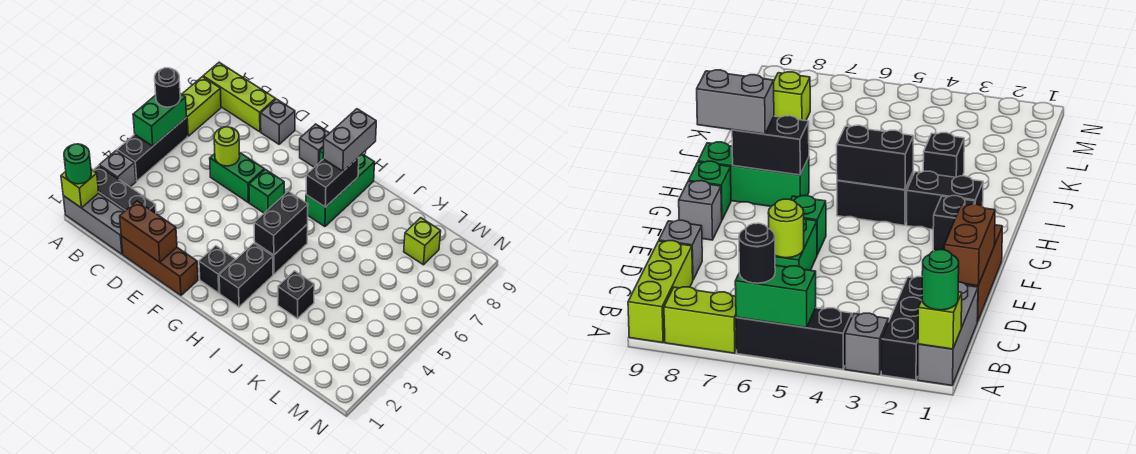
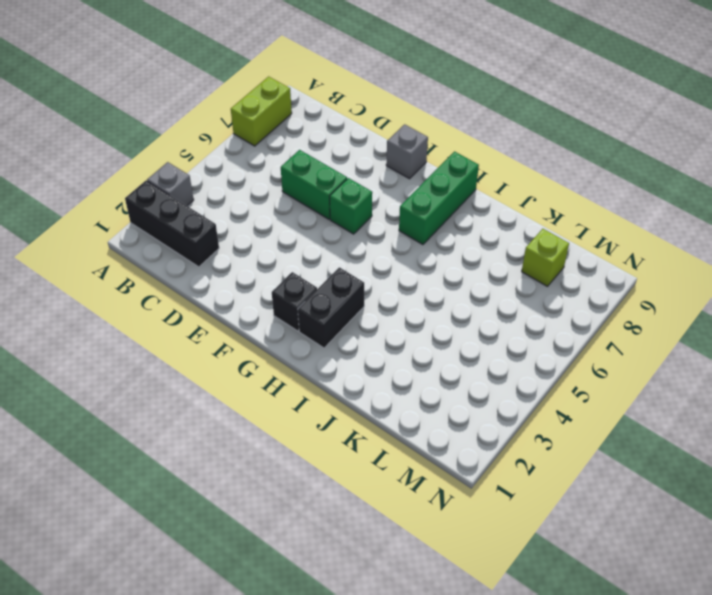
none -> grey brick A1:C1 level 1
none -> black brick A4:A6 level 1
none -> lime brick A9:C9 level 1

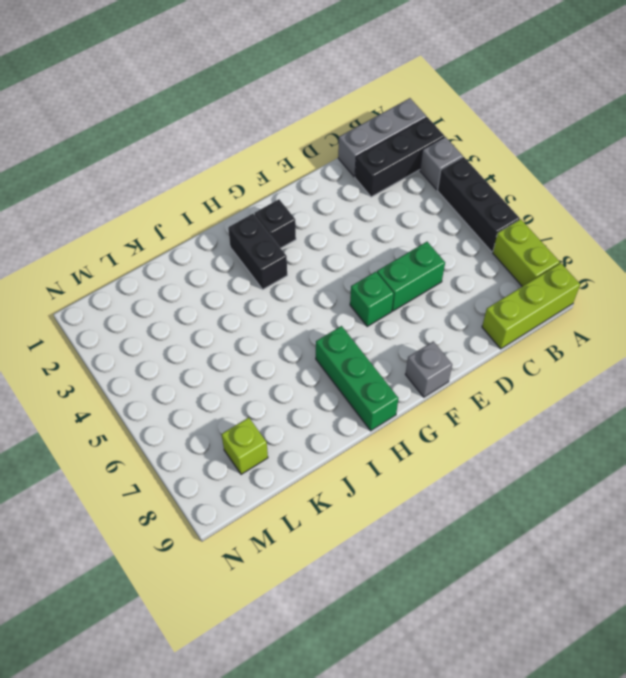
none -> brown brick D1:F1 level 1
none -> grey brick D9 level 1
none -> green brick G9 level 1

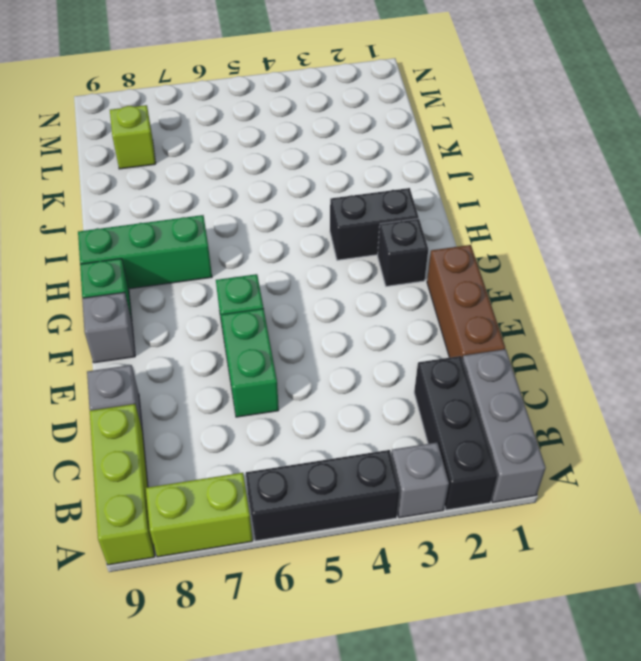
none -> black brick H4:H5 level 1
none -> black brick J3 level 1
none -> lime brick A1 level 2

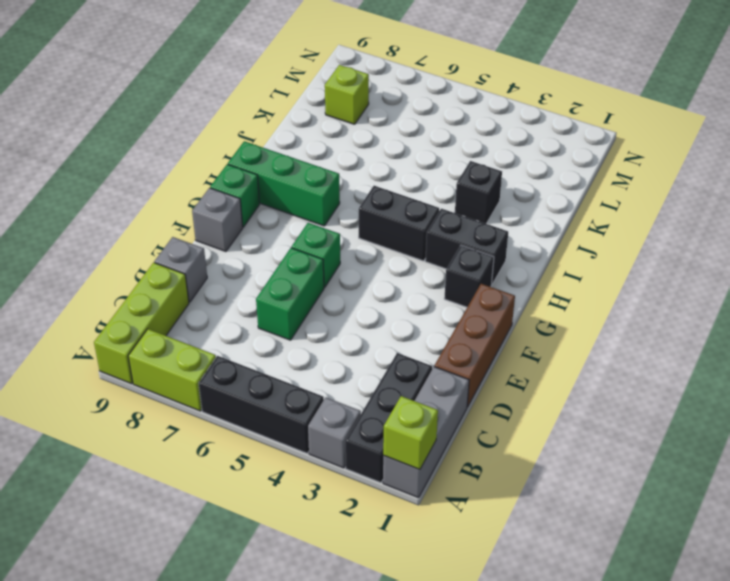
none -> green brick A5:A6 level 2
none -> brown brick D1:E1 level 2
none -> lime round brick D6 level 2

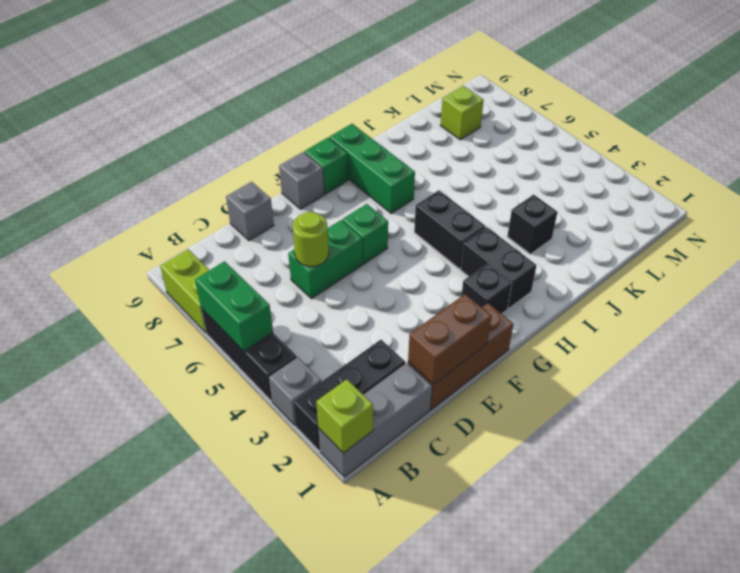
none -> lime brick A9:C9 level 1
none -> black brick H4:H5 level 2
none -> black brick H7:H8 level 2

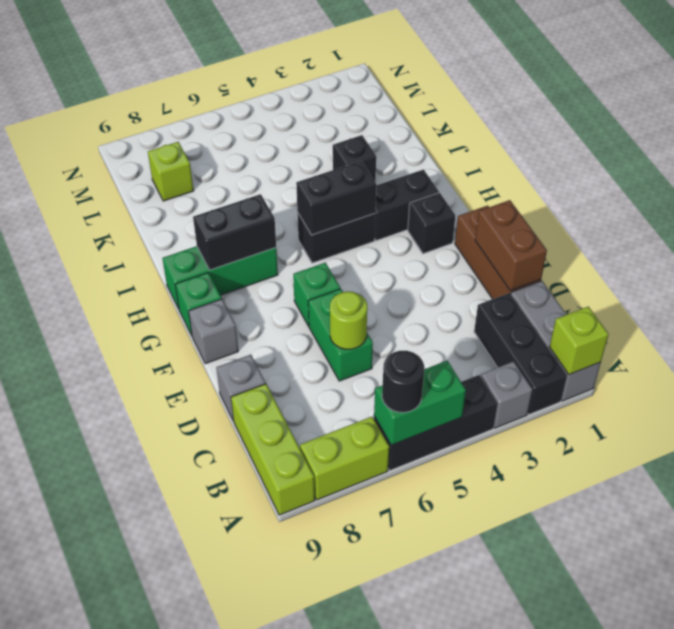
none -> green round brick A1 level 3
none -> grey brick H8:H9 level 3

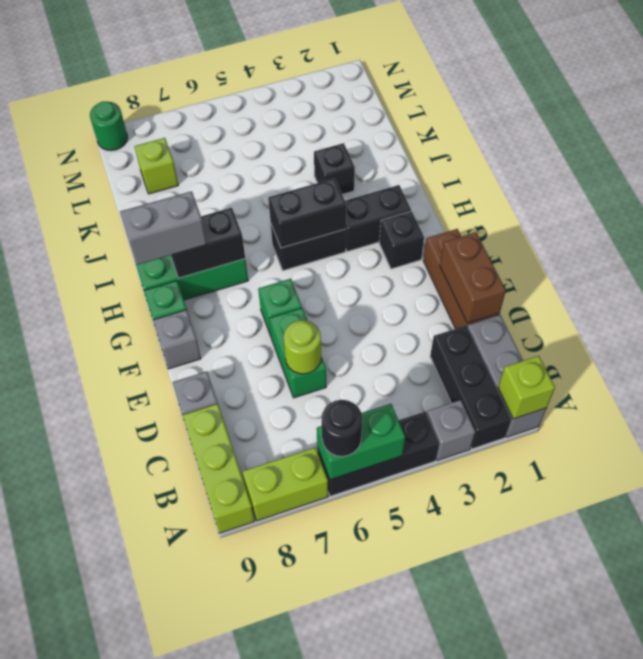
green round brick N9 level 1 -> green round brick A1 level 3

